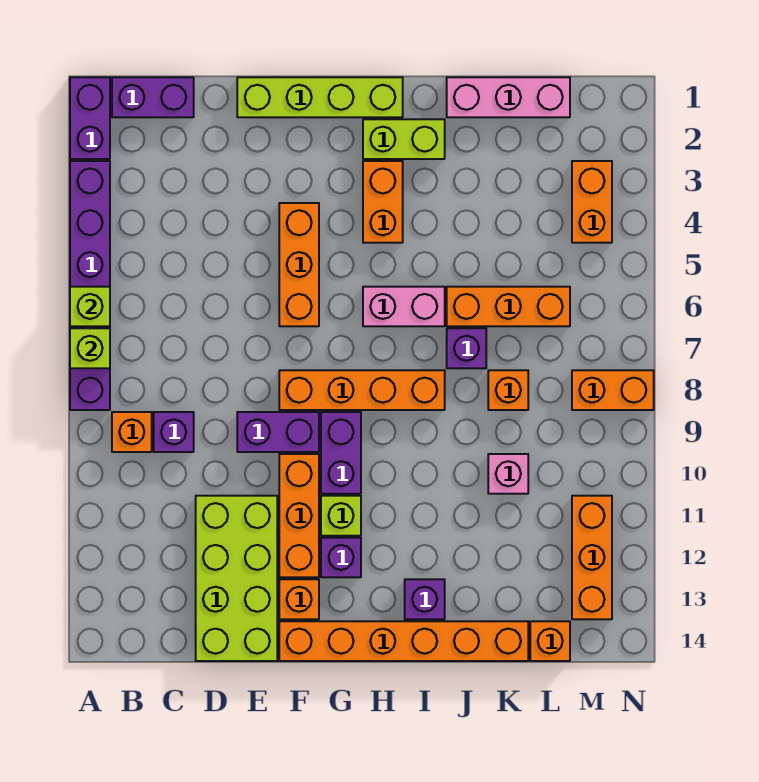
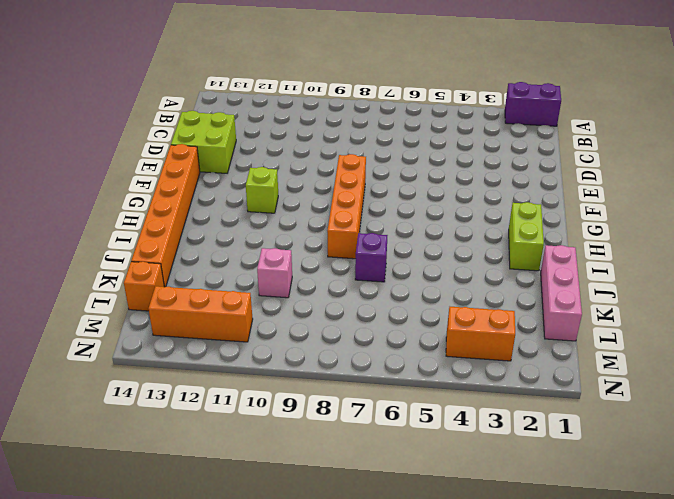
lime brick D13:E14 level 1 -> lime brick D11:E14 level 1
none -> purple brick A3:A8 level 1
none -> purple brick B1:C1 level 1
none -> orange brick B9 level 1
none -> purple brick C9 level 1

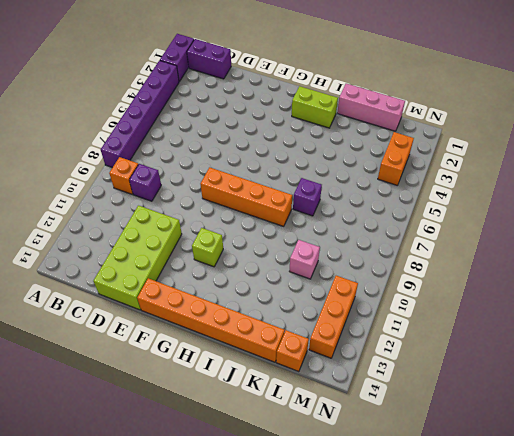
none -> lime brick E1:H1 level 1
none -> purple brick E9:F9 level 1
none -> orange brick F4:F6 level 1
none -> orange brick F10:F12 level 1

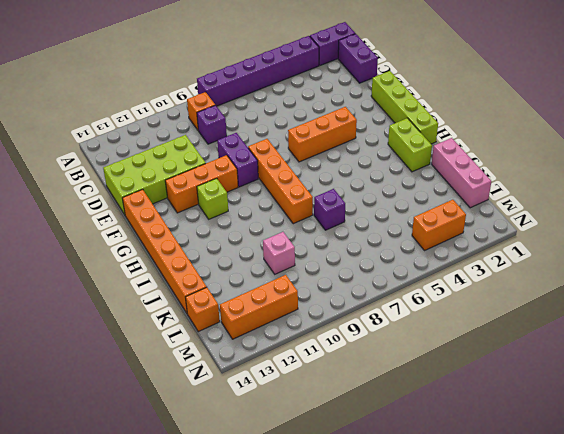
none -> orange brick F13 level 1
none -> purple brick G9:G10 level 1
none -> purple brick G12 level 1
none -> orange brick H3:H4 level 1

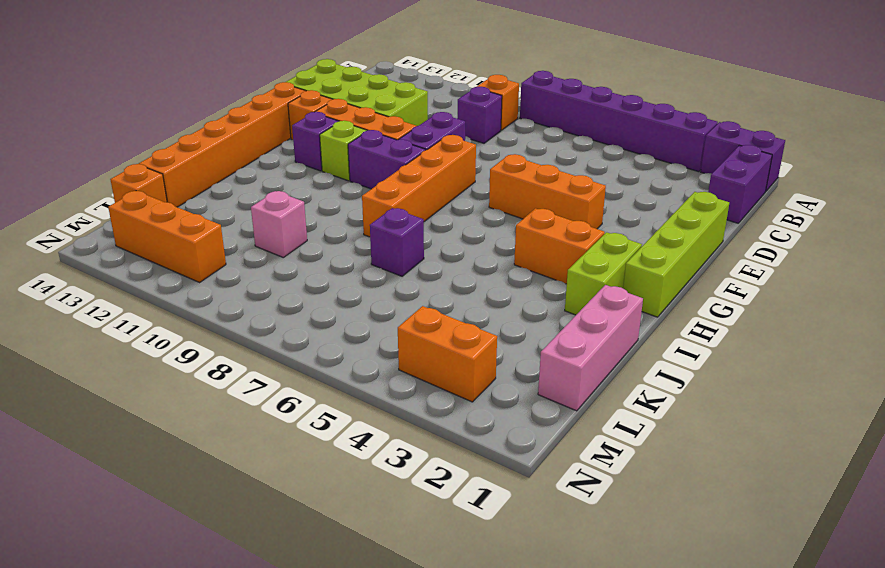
none -> pink brick H6:I6 level 1
none -> purple brick I13 level 1
none -> orange brick J6:L6 level 1
none -> orange brick K8 level 1

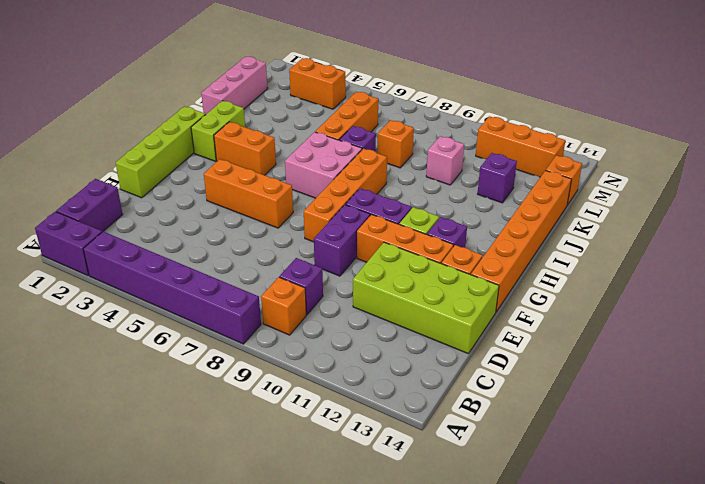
pink brick H6:I7 level 1 -> pink brick H6:I6 level 1
purple brick K12 level 1 -> purple brick I13 level 1
none -> orange brick M8:N8 level 1
none -> lime brick A6 level 2
none -> lime brick A7 level 2

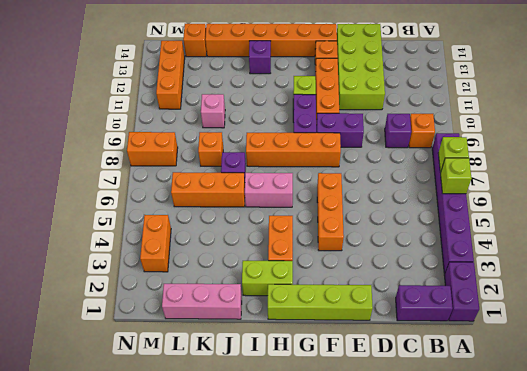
none -> purple brick G12 level 1

